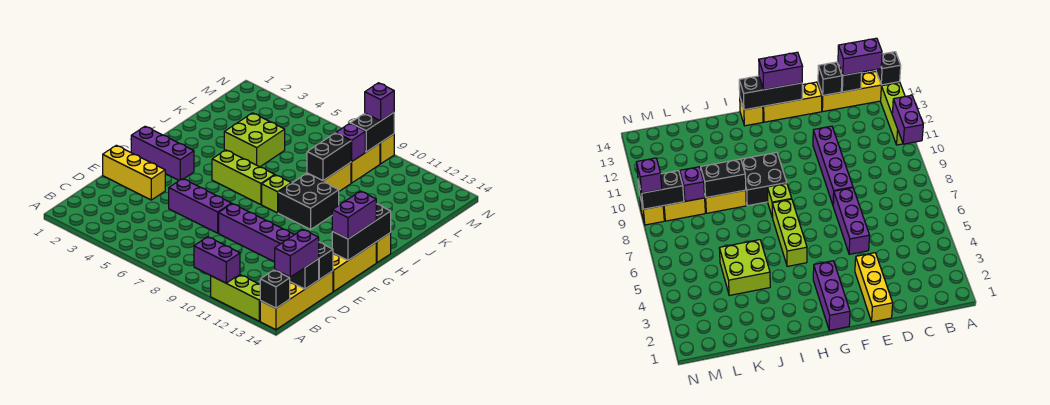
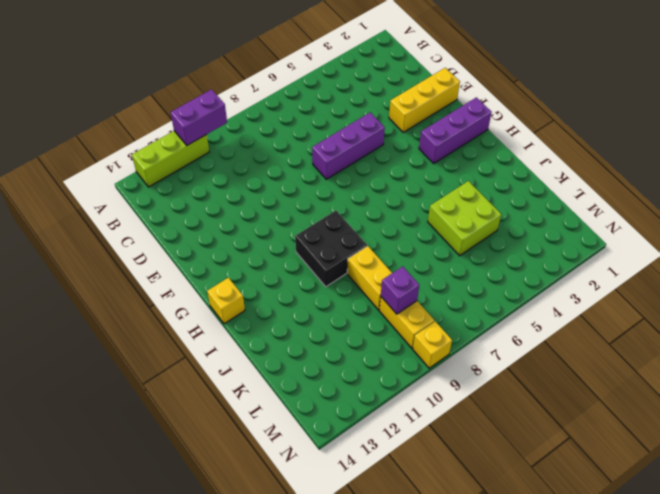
none -> yellow brick A14:D14 level 1
none -> purple brick E8:E11 level 1
none -> yellow brick E14:G14 level 1

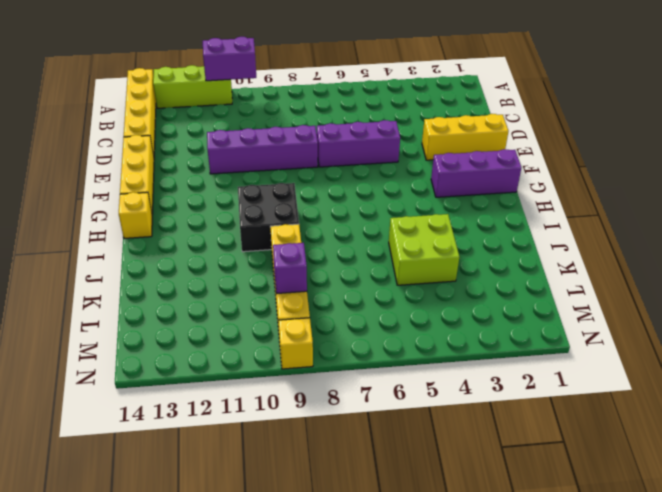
none -> lime brick H5:H7 level 1
none -> lime brick H8 level 1
none -> black brick A14 level 2

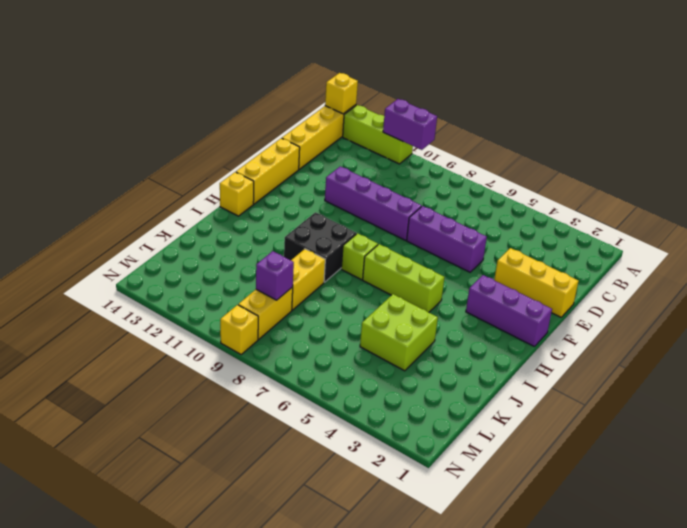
yellow brick A14 level 2 -> black brick A14 level 2
none -> black brick C14 level 2
none -> black brick D14 level 2
none -> black brick F14:H14 level 2

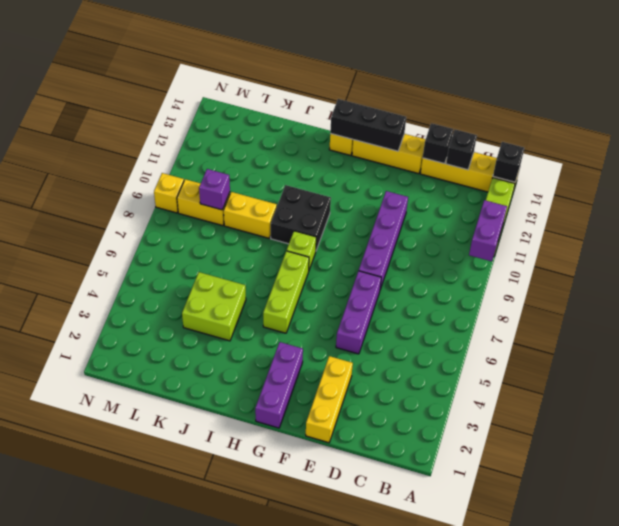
none -> black brick J9:K9 level 2
none -> black brick M9:N9 level 2
none -> purple brick B14:C14 level 3

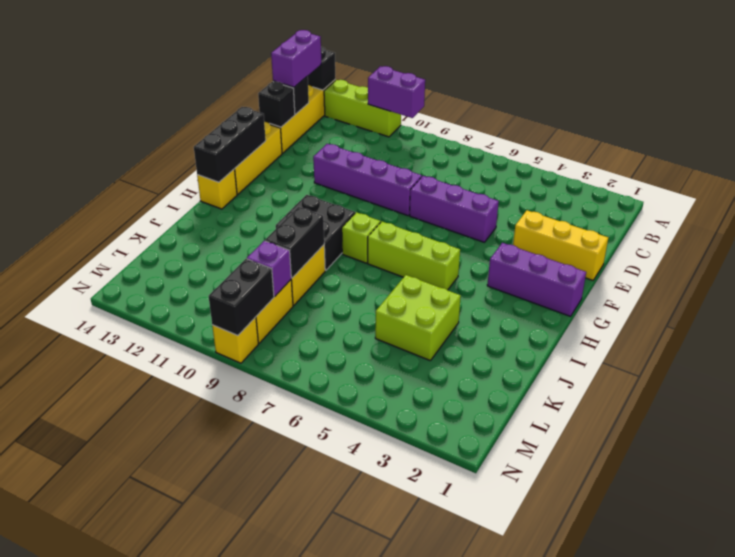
none -> purple brick F14:G14 level 3
none -> purple brick N9 level 3

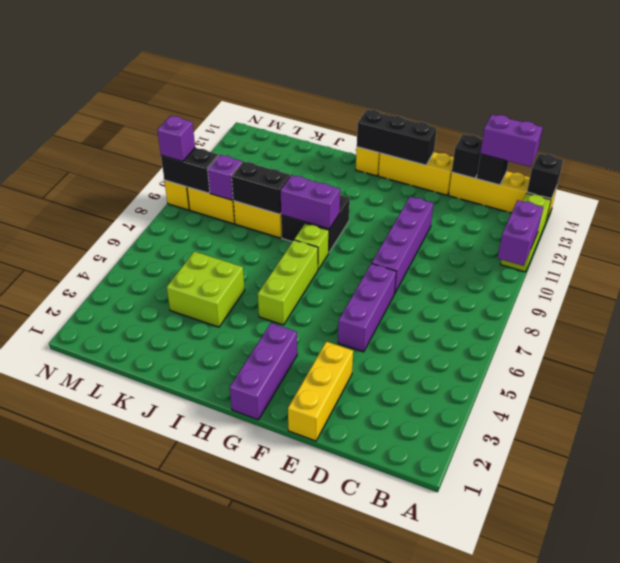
purple brick H9:I9 level 2 -> purple brick F14:G14 level 3

